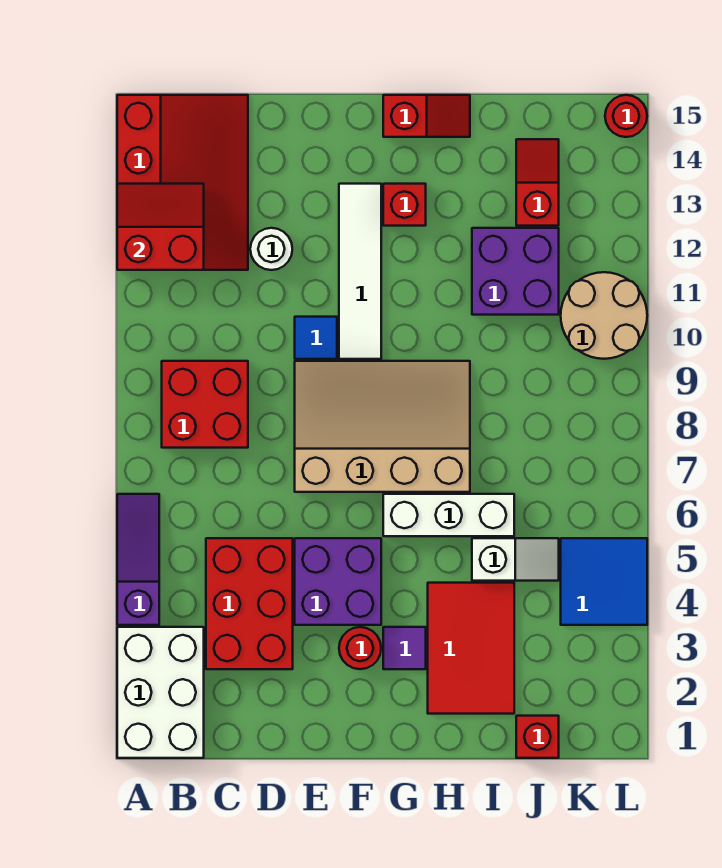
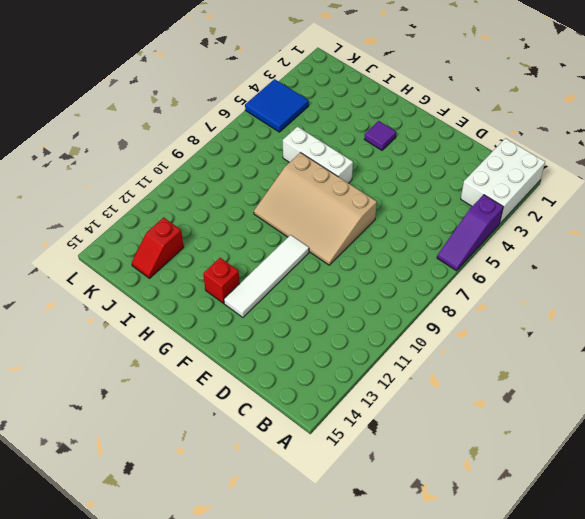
none -> red slope A12:C15 level 1 top A
none -> red brick B8:C9 level 1
none -> red brick C3:D5 level 1

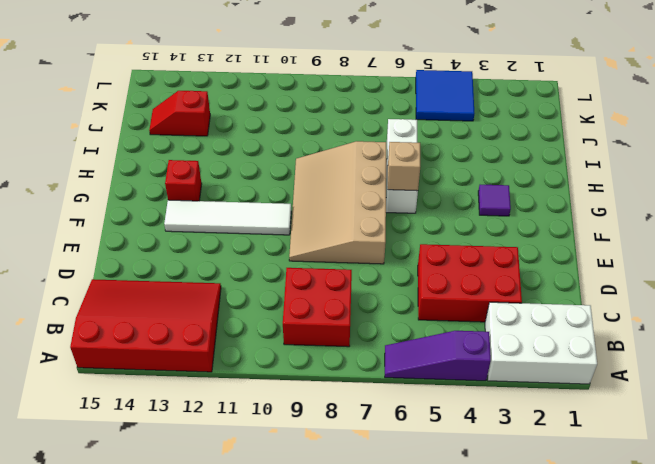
tan brick G6 level 2 -> none
none -> white round brick D12 level 1
none -> purple brick E4:F5 level 1
none -> blue tile E10 level 1

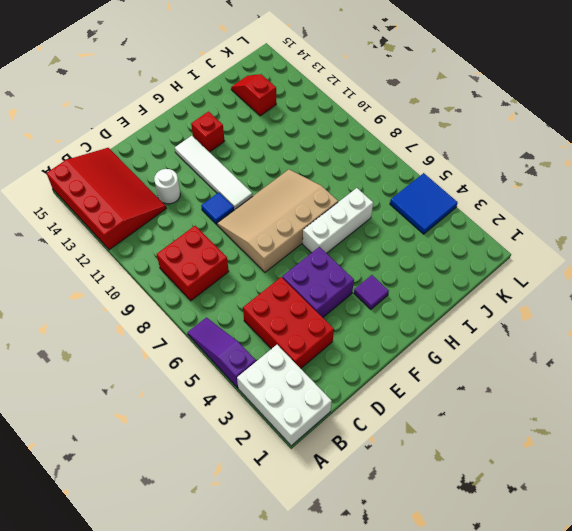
none -> red round brick F3 level 1
none -> red slope G15:H15 level 1 top G
none -> red tile H2:I4 level 1

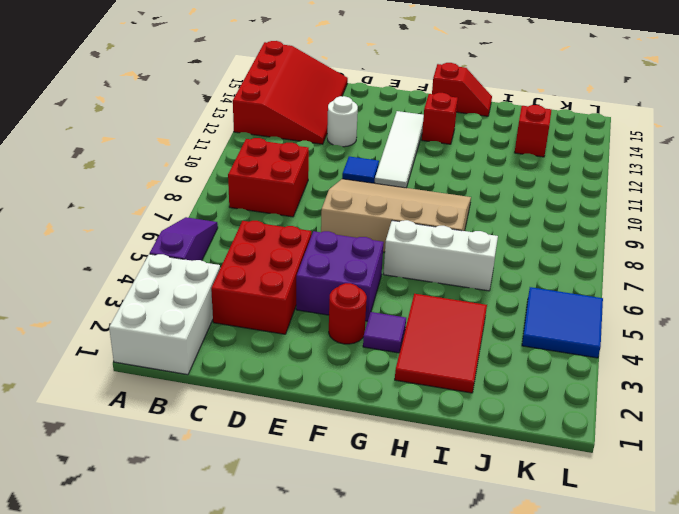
none -> white slope I5:J5 level 1 top I
none -> purple brick I11:J12 level 1
none -> red brick J1 level 1

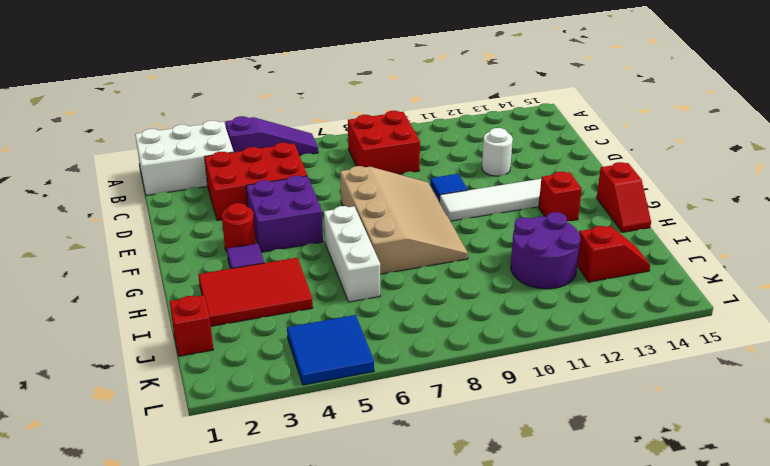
purple round brick I11:J12 level 1 -> purple brick I11:J12 level 1
none -> red slope A12:C15 level 1 top A
none -> white slope I5:J5 level 1 top I
none -> tan round brick K10:L11 level 1

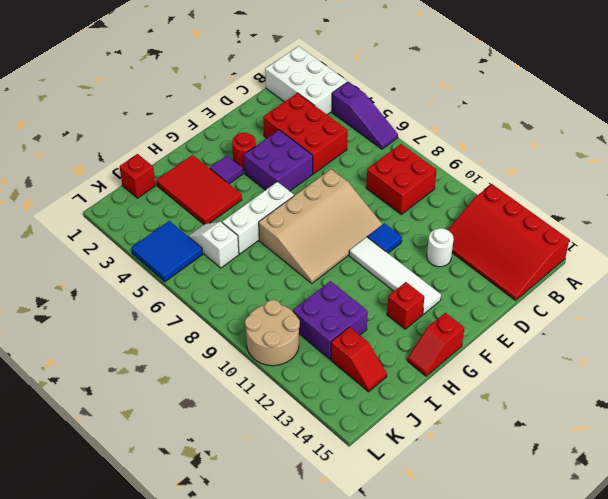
white slope J5:J6 level 1 top 6 -> white slope I5:J5 level 1 top I
none -> red round brick L15 level 1
none -> red slope A12:B13 level 2 top 12

